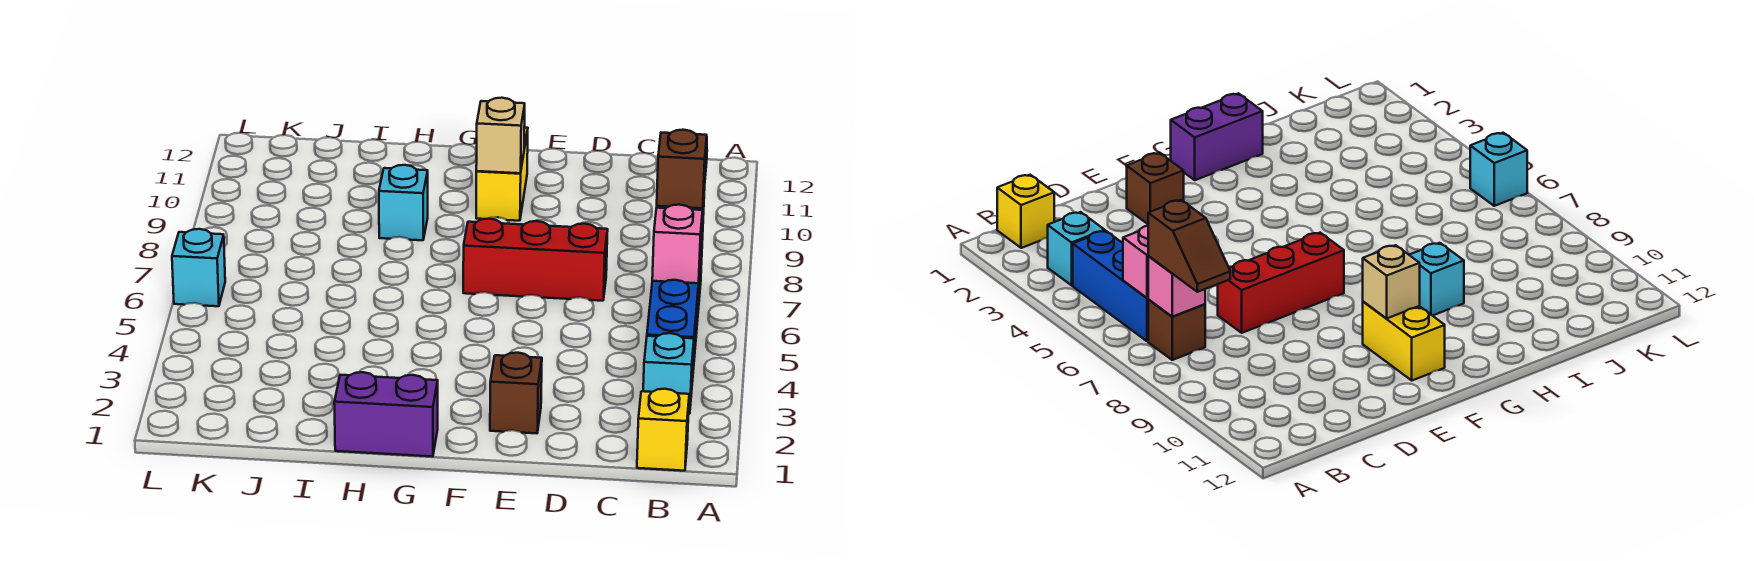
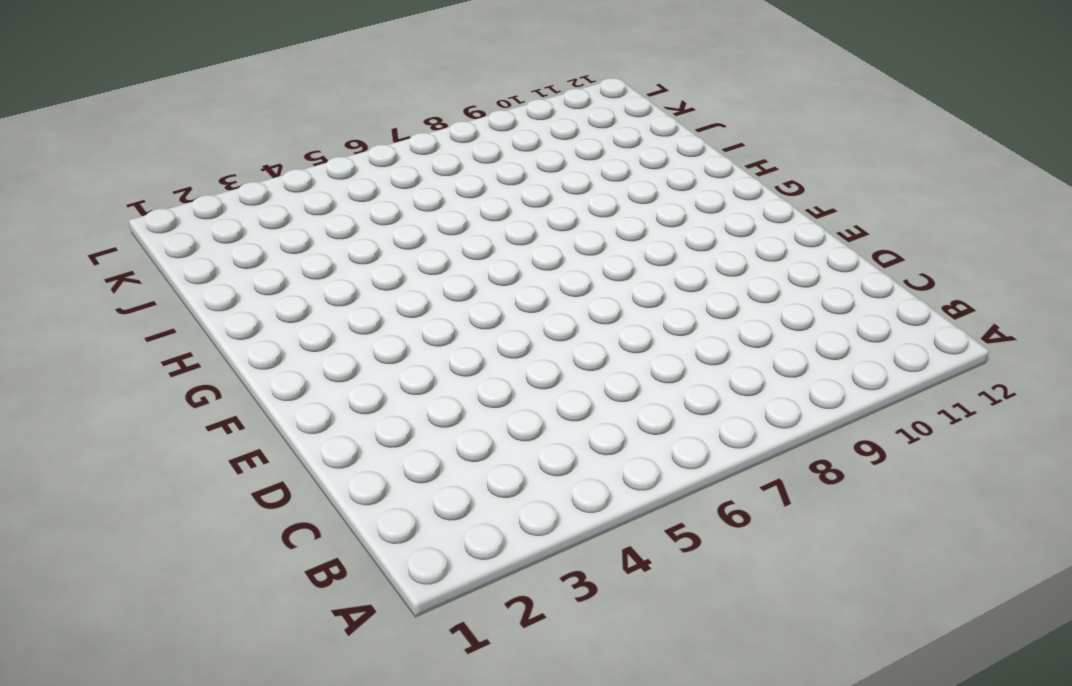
none -> yellow brick B1 level 1
none -> cyan brick B3 level 1
none -> blue brick B4:B6 level 1

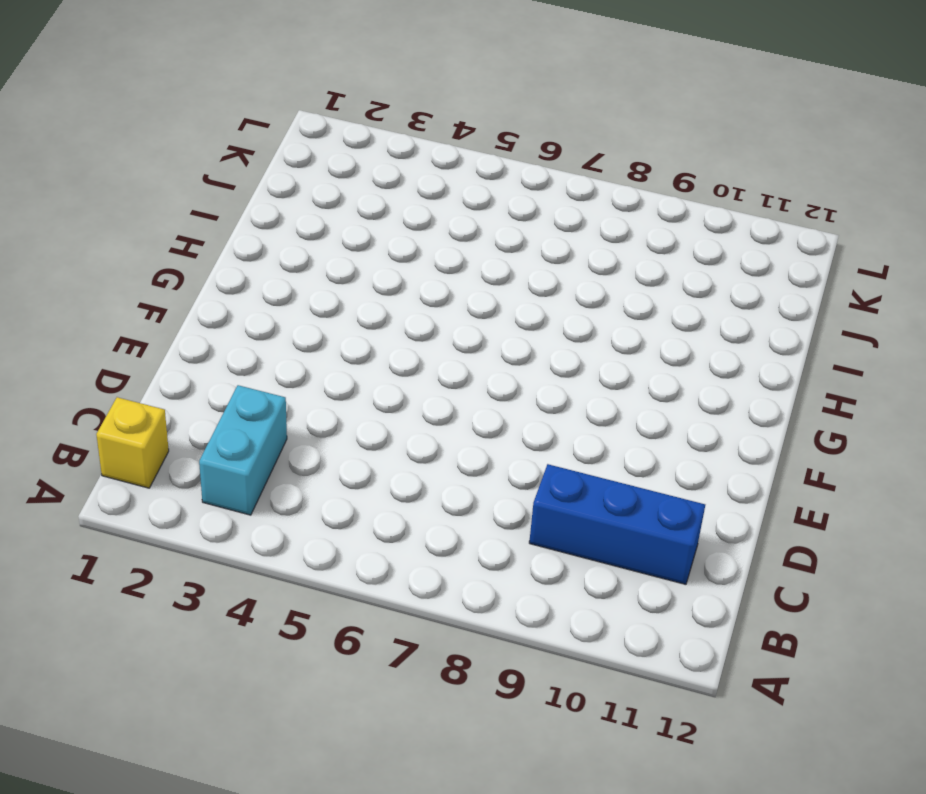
cyan brick B3:C3 level 1 -> cyan brick B3 level 1
blue brick C9:C11 level 1 -> blue brick B4:B6 level 1
none -> brown brick B7 level 1
none -> red brick D7:F7 level 1
none -> brown brick E2 level 1

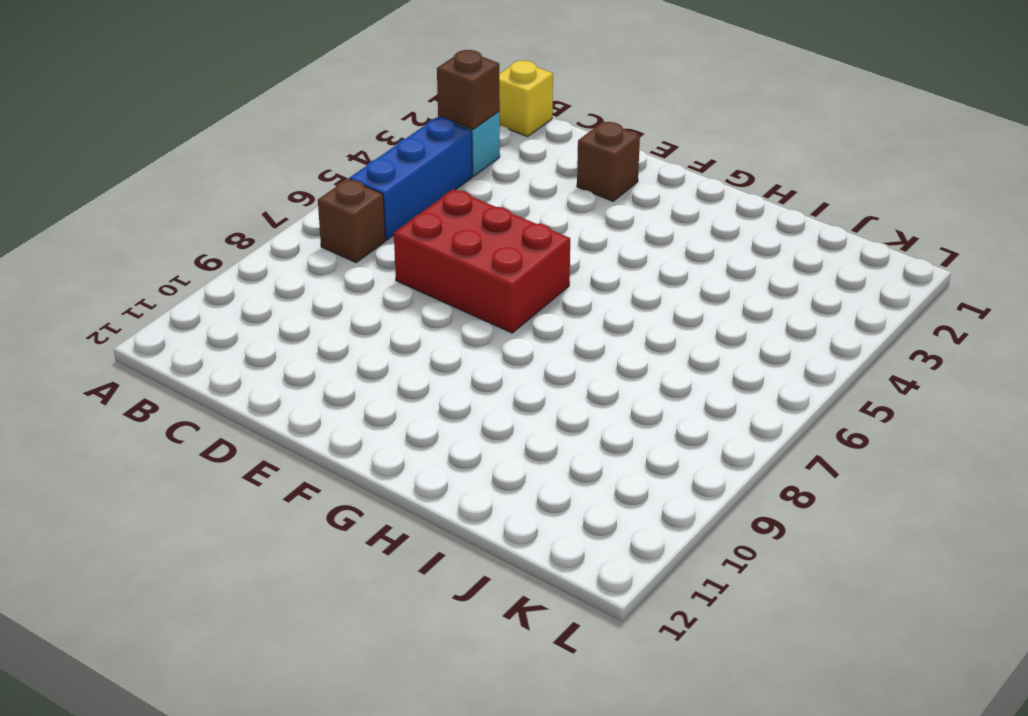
brown brick B3 level 2 -> none
red brick D6:F7 level 1 -> red brick D7:F7 level 1
none -> yellow brick F10:F11 level 1
none -> purple brick G1:H1 level 1
none -> cyan brick H9 level 1

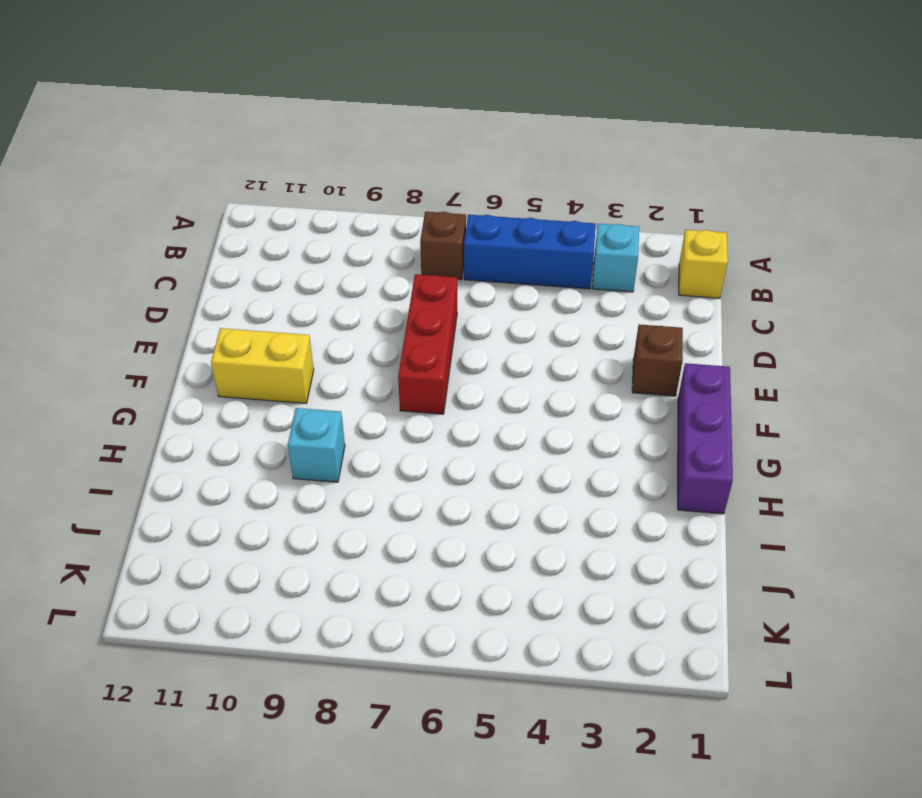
purple brick F1:H1 level 1 -> purple brick G1:H1 level 1
none -> cyan brick L6 level 1
none -> pink brick B6 level 2
none -> pink brick B7 level 2

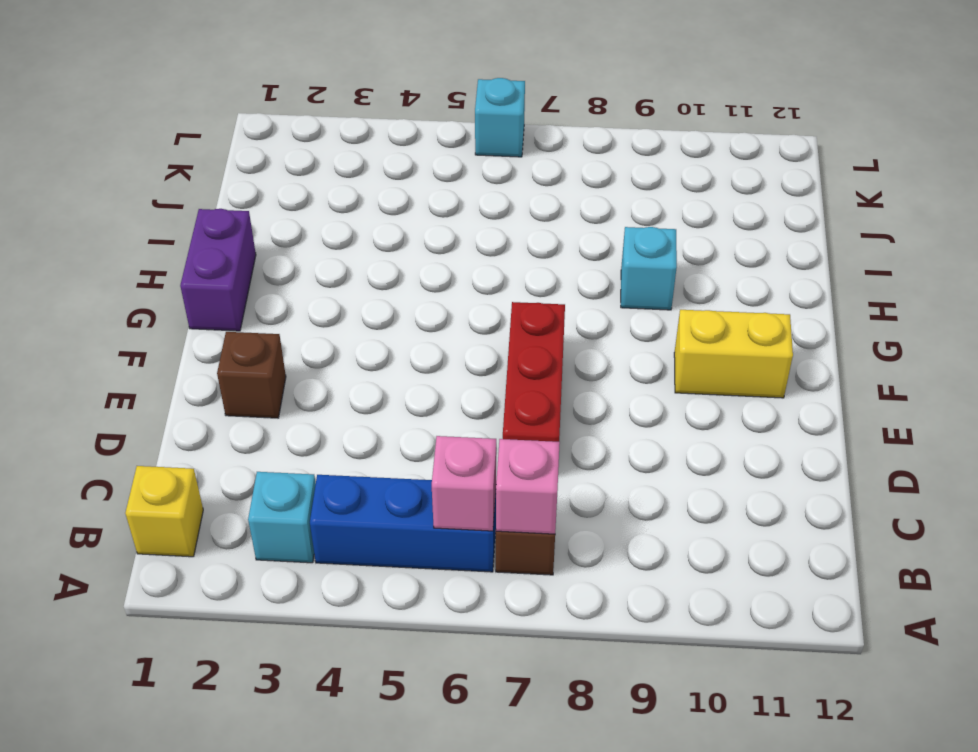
none -> tan brick F10 level 2
none -> brown slope B7:B8 level 3 top 7

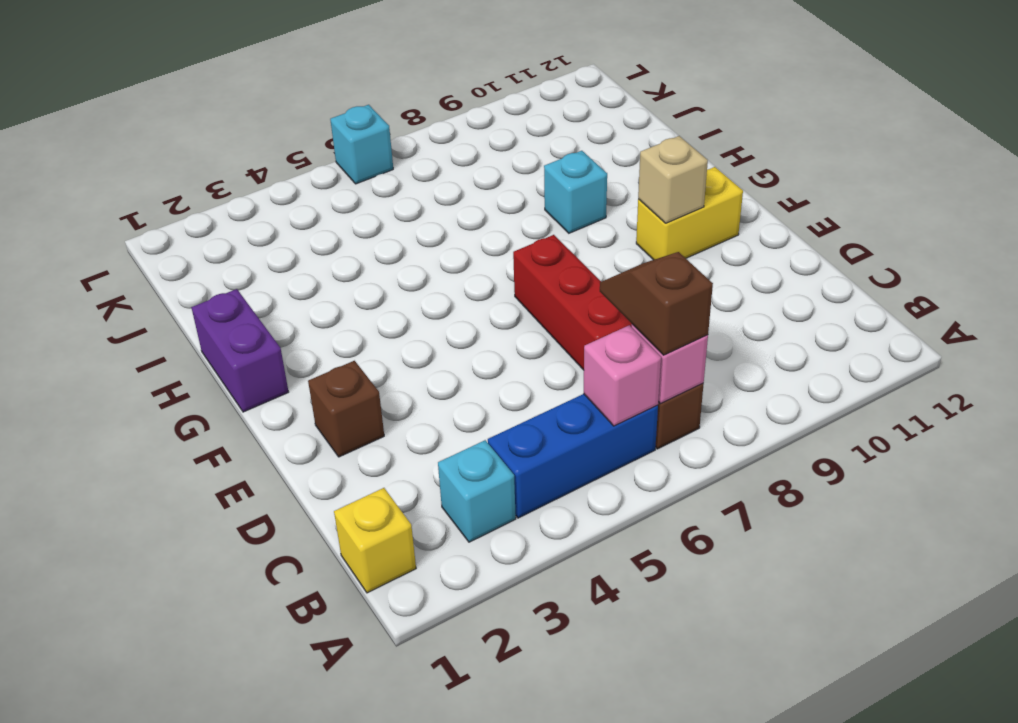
brown slope B7:C7 level 3 top B -> brown slope B7:B8 level 3 top 7

